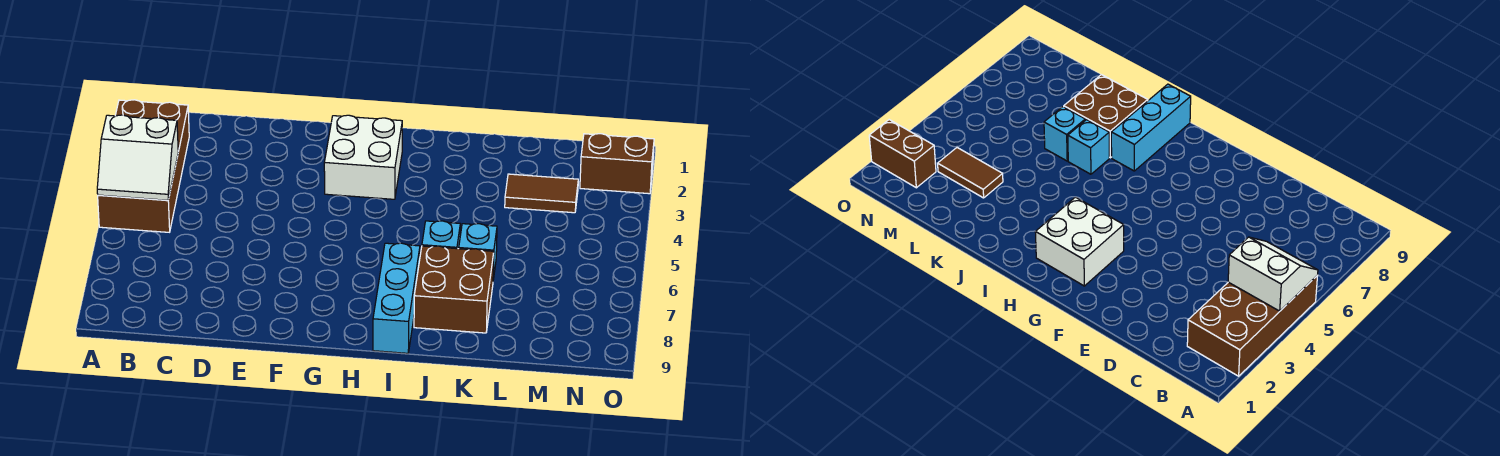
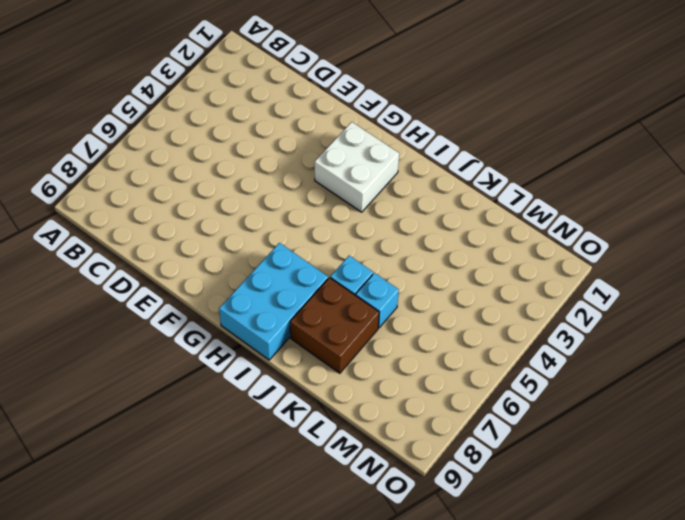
cyan brick H7:I9 level 1 -> cyan brick I7:I9 level 1
none -> brown brick A2:B5 level 1
none -> brown tile L3:M3 level 1

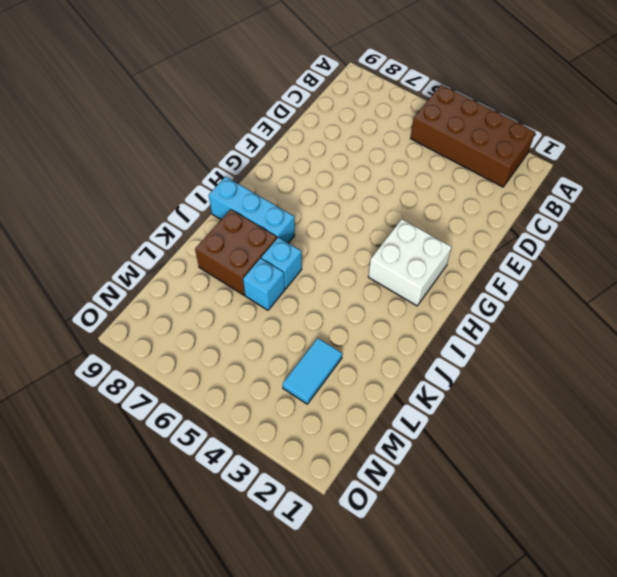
cyan tile L3:M3 level 1 -> brown tile L3:M3 level 1
none -> brown brick N2:O2 level 1
none -> white slope A4:B5 level 2 top 4

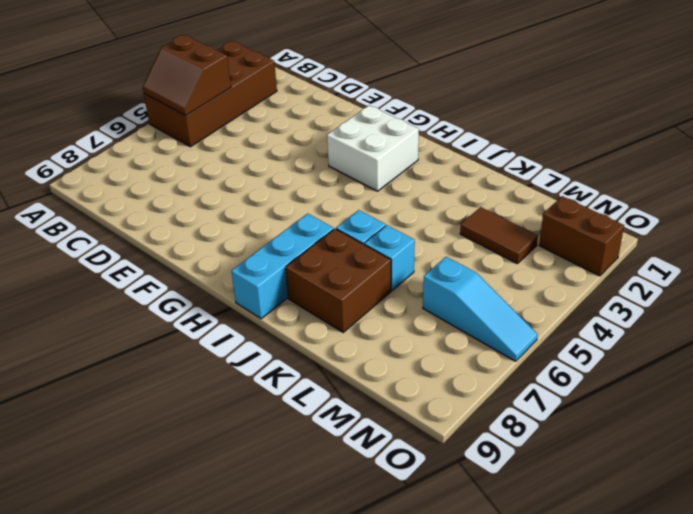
brown slope A4:B5 level 2 top 4 -> white slope A4:B5 level 2 top 4
cyan slope M6:O6 level 1 top M -> none

